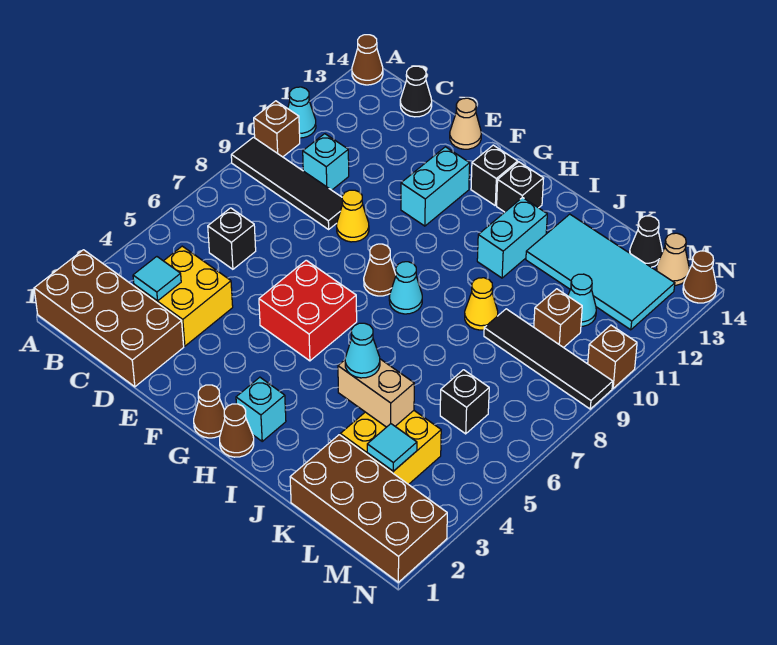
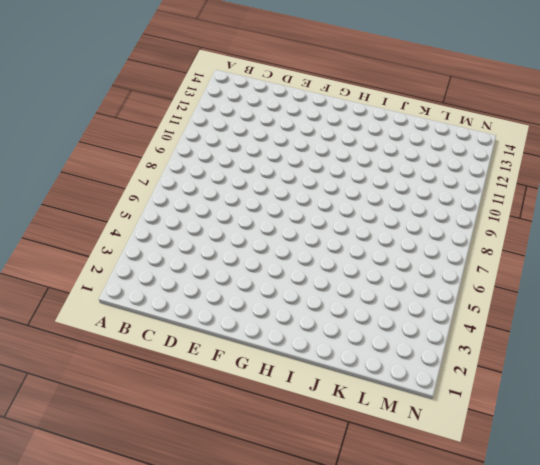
none -> brown brick A1:D2 level 1
none -> black tile A9:D9 level 1
none -> brown brick A10 level 1
none -> cyan cone A11 level 1

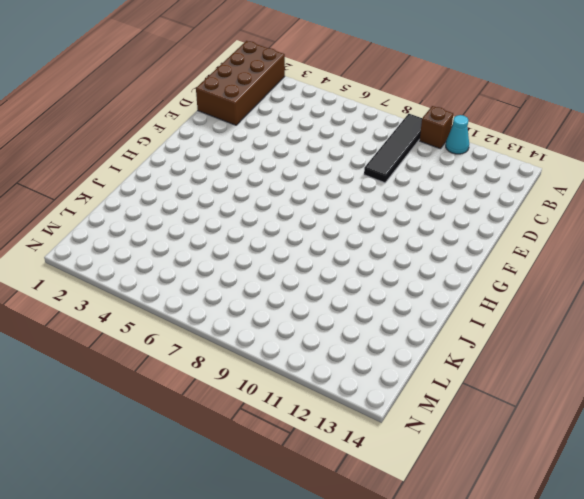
none -> brown cone A14 level 1
none -> yellow brick C3:D4 level 1
none -> black brick C6 level 1
none -> cyan brick C10 level 1

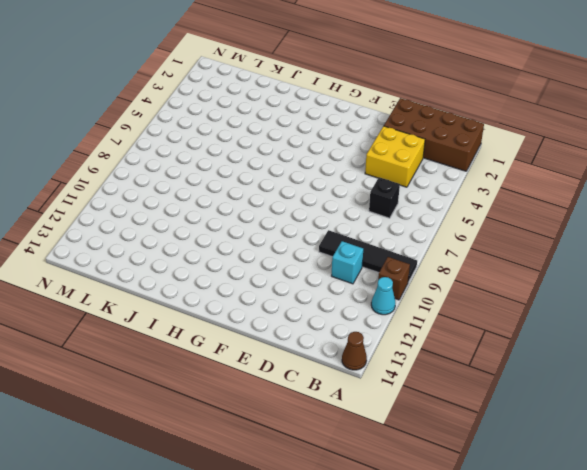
none -> black cone C14 level 1
none -> yellow cone E9 level 1
none -> tan cone E14 level 1
none -> red brick F5:G6 level 1

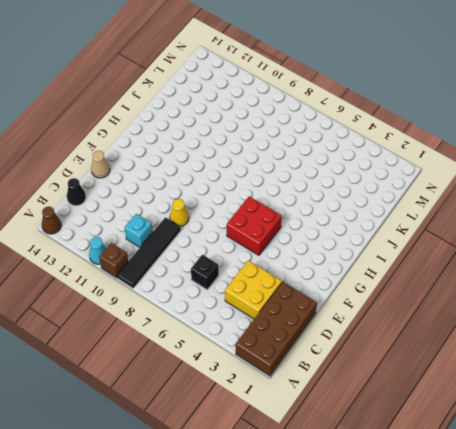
none -> cyan brick F11:F12 level 1
none -> brown cone G1 level 1
none -> brown cone G8 level 1
none -> black brick G13 level 1

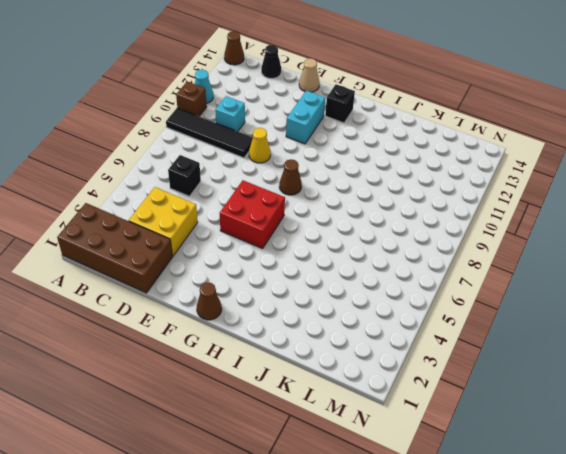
none -> brown cone H1 level 1
none -> cyan brick H2 level 1
none -> cyan cone H8 level 1
none -> black brick H13 level 1

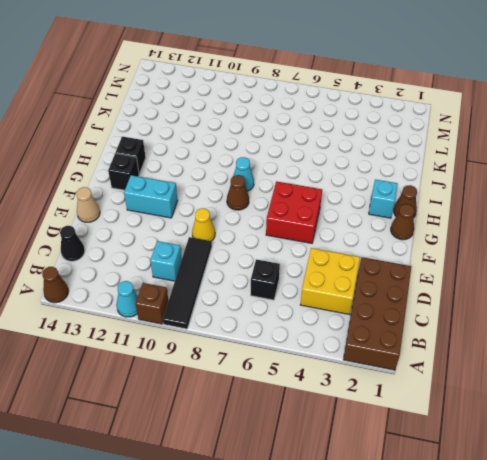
none -> cyan brick I11:I12 level 1
none -> yellow cone J9 level 1
none -> cyan tile J12:M13 level 1
none -> brown brick K1:N2 level 1

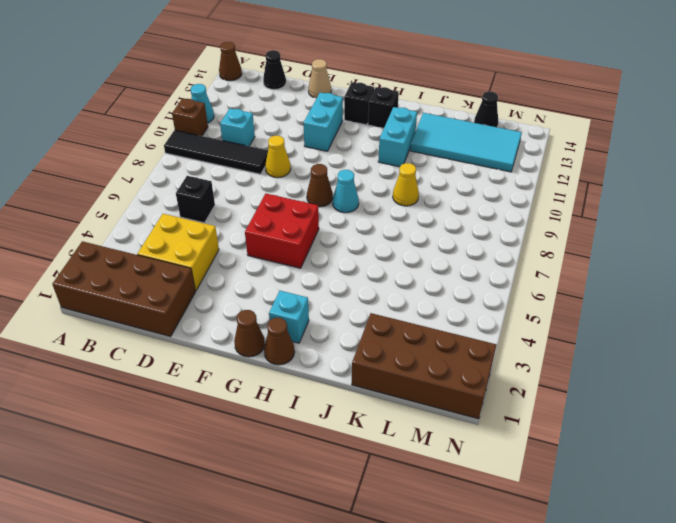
none -> yellow brick K3:L4 level 1
none -> black tile K9:N9 level 1
none -> black brick L6 level 1
none -> brown brick L10 level 1

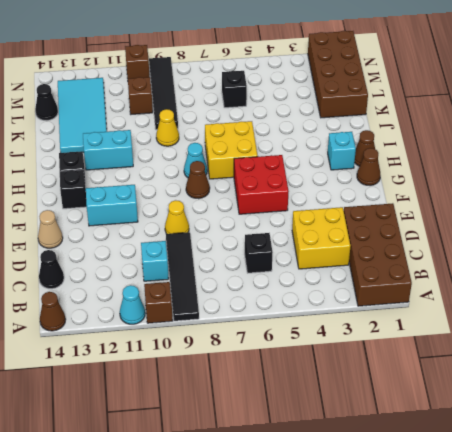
yellow brick H6:I7 level 1 -> yellow brick K3:L4 level 1
none -> cyan cone L11 level 1
none -> tan cone M14 level 1
none -> brown cone N14 level 1
none -> cyan tile C3 level 2

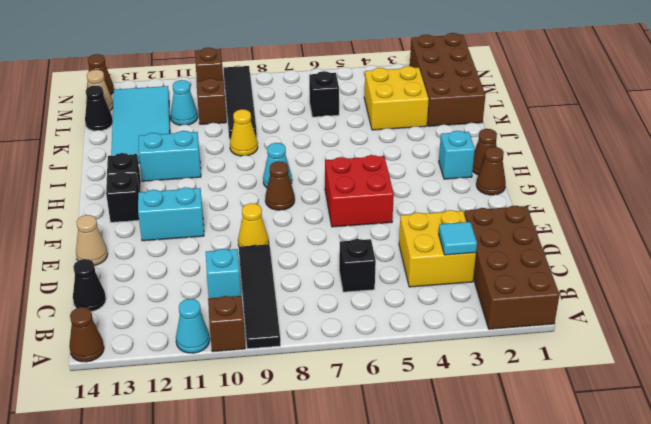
none -> tan brick J4:K4 level 2
none -> cyan tile L3 level 2
none -> cyan cone J4 level 3

